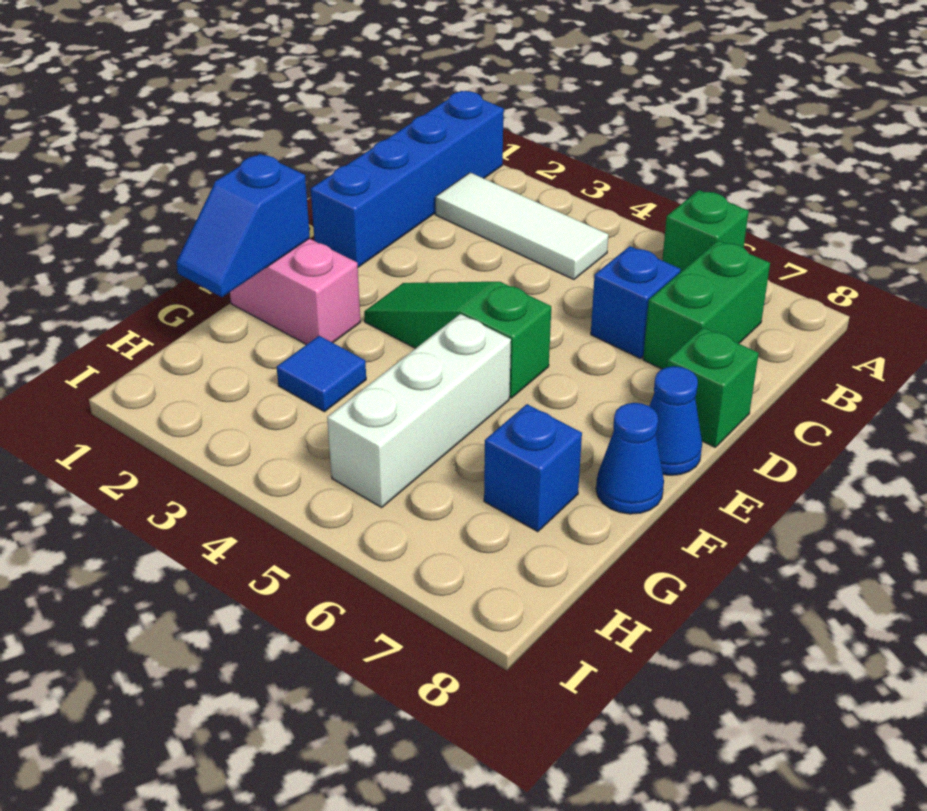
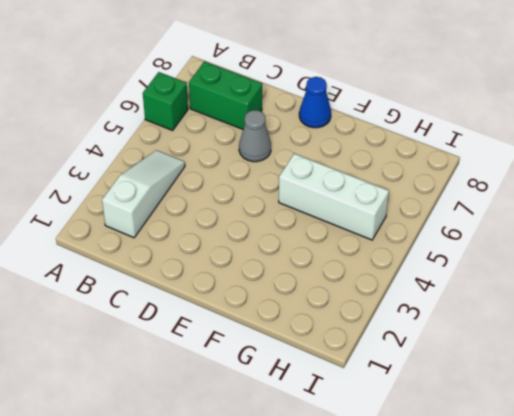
white slope B2:B4 level 1 top 2 -> white tile B2:B4 level 1
grey cone D6 level 1 -> none
none -> blue brick A1:D1 level 1
none -> blue brick C6 level 1
none -> green brick D8 level 1

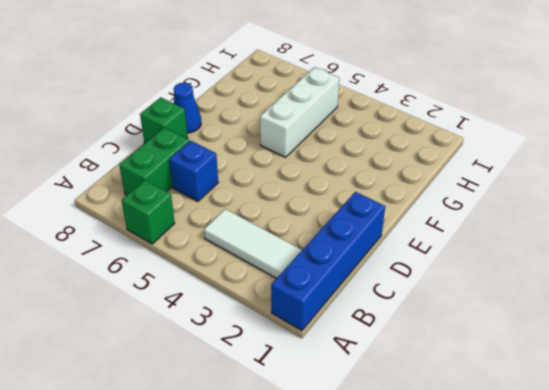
none -> green slope E3:E5 level 1 top 5
none -> pink brick F1:F2 level 1
none -> blue cone F8 level 1

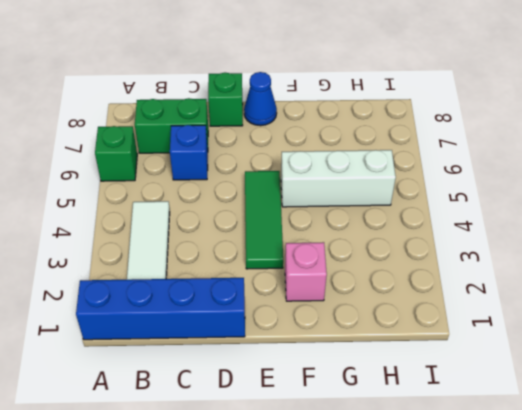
green tile E3:E5 level 1 -> green slope E3:E5 level 1 top 5
pink brick F2 level 1 -> pink brick F1:F2 level 1
none -> blue cone F8 level 1
none -> blue tile G3 level 1
none -> blue brick G7 level 1

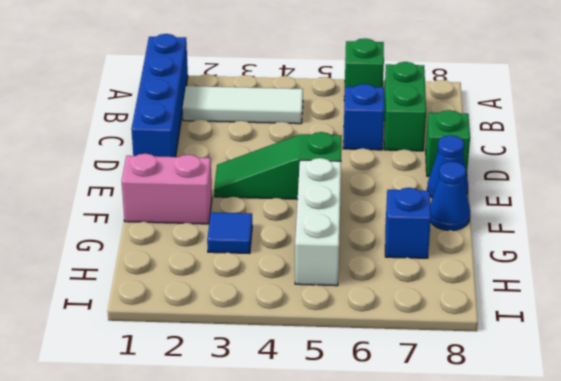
none -> blue slope F1:G1 level 2 top F

